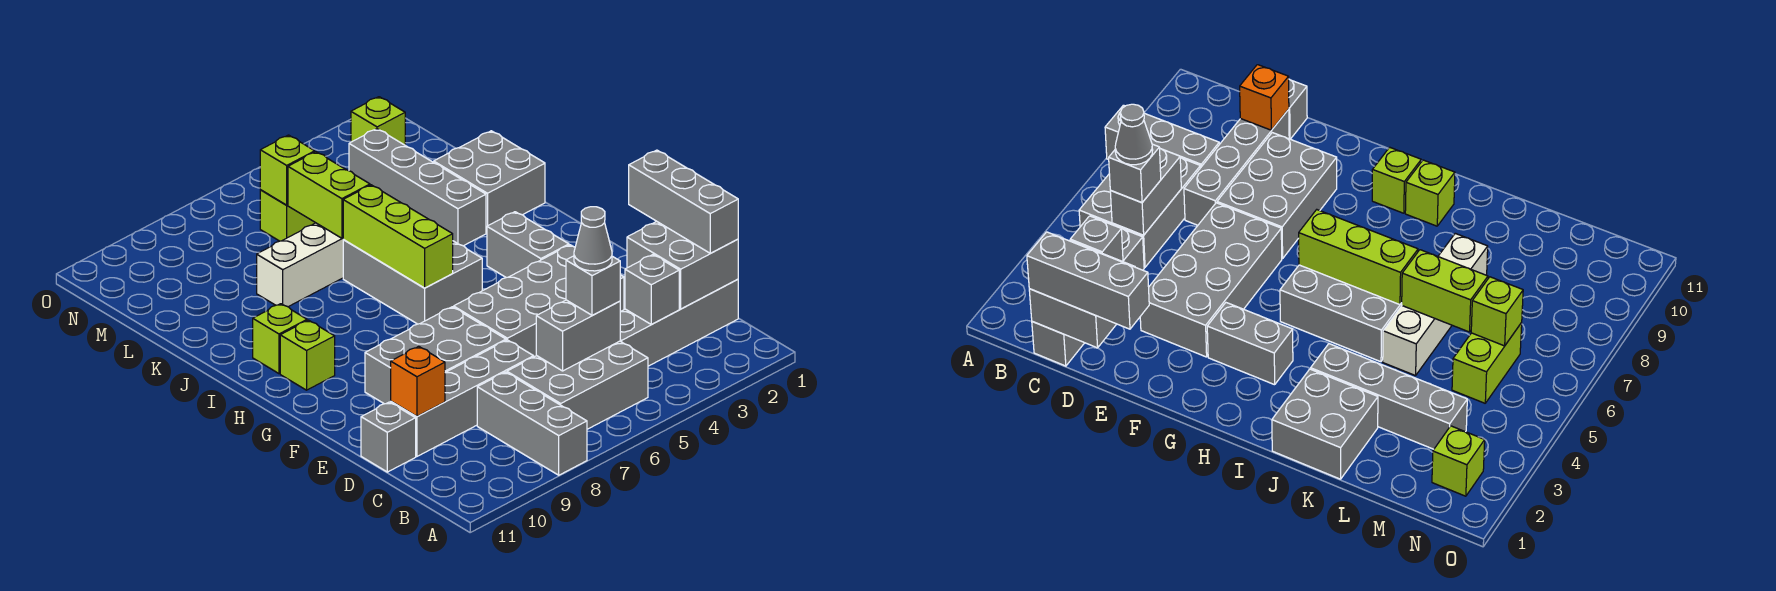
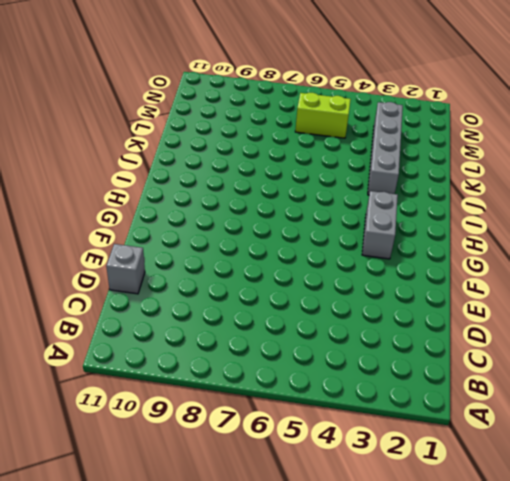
none -> grey brick A8:C8 level 1
none -> grey brick B5:C7 level 1
none -> grey brick C1:C4 level 1

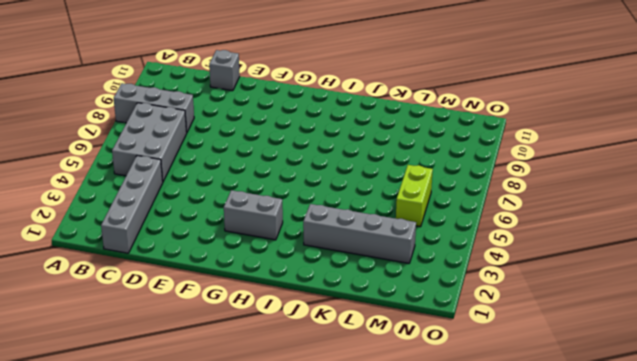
none -> grey brick D7:D10 level 1
none -> grey brick E3:F6 level 1
none -> grey brick E7:F9 level 1

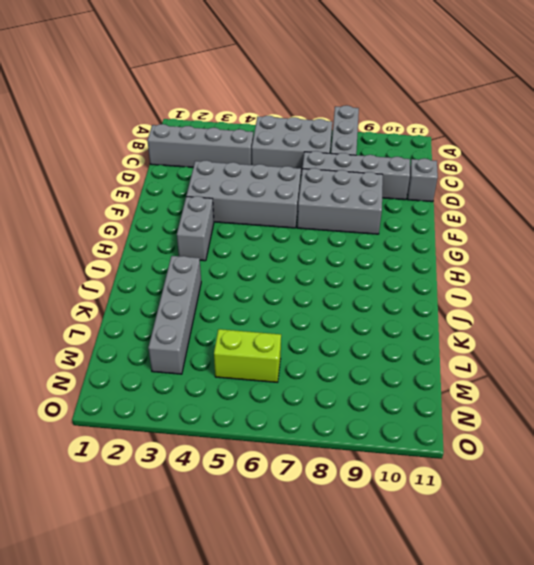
none -> grey brick H5:J6 level 1
none -> lime brick H10 level 1
none -> lime brick I10 level 1

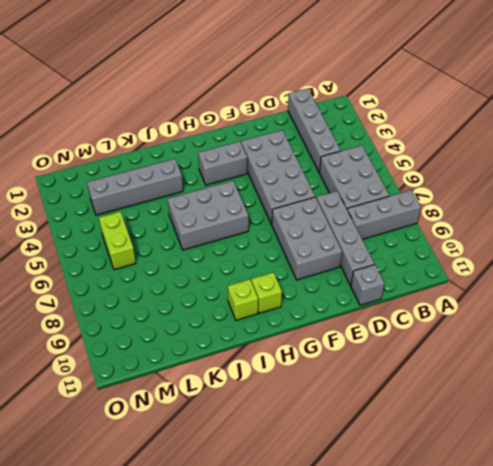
none -> grey brick J1:K2 level 1
none -> white brick K5:K8 level 1
none -> lime brick N2 level 1

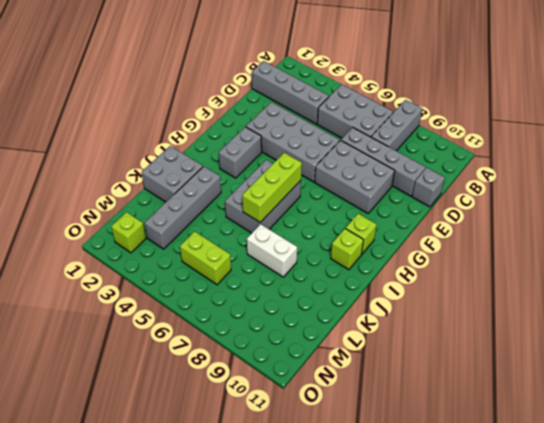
white brick K7:K8 level 1 -> white brick K5:K8 level 1
none -> grey brick C1:D2 level 2
none -> grey brick C3 level 2
none -> grey brick C5:C6 level 2

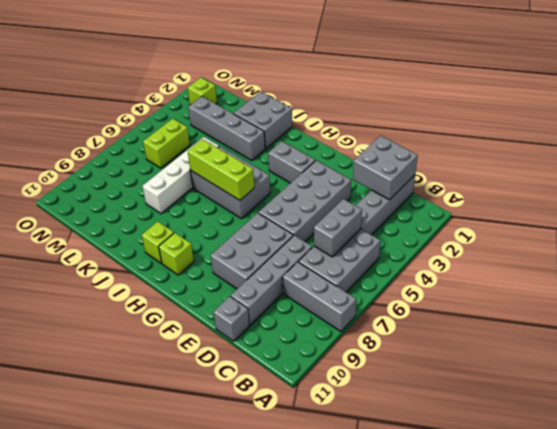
none -> grey brick C3 level 2
none -> orange brick D10 level 2
none -> lime brick K6:L6 level 2

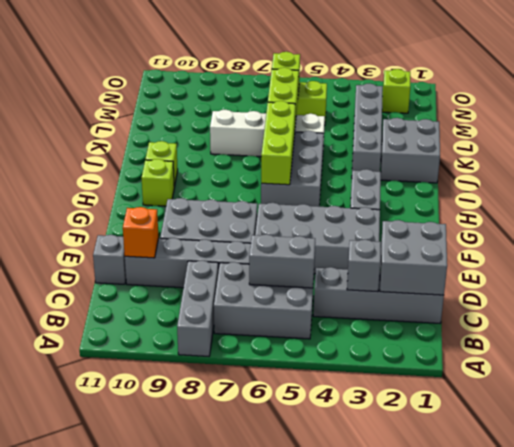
none -> grey brick C1:E1 level 3
none -> grey brick C5 level 3
none -> grey cone C5 level 4

